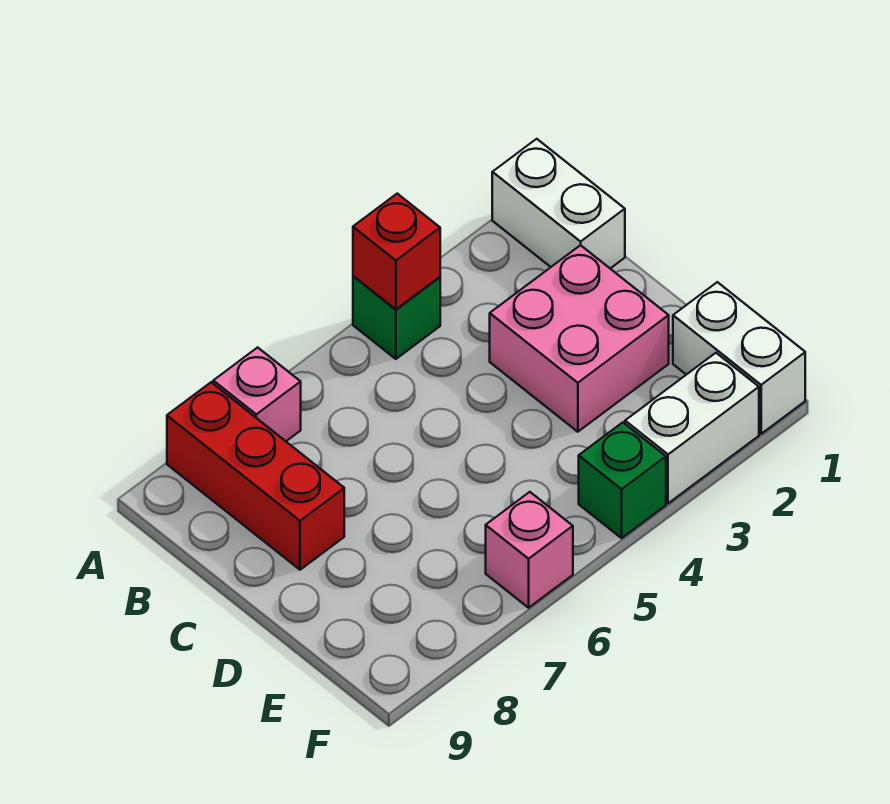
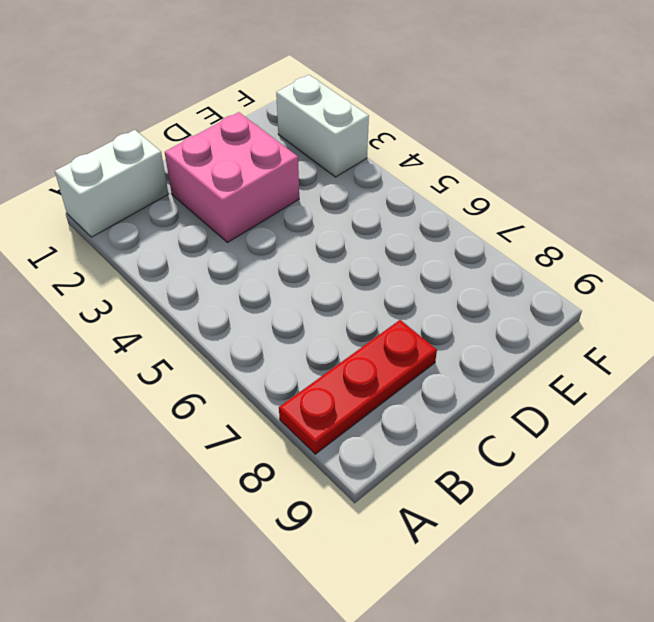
red plate A8:C8 level 1 -> red brick A8:C8 level 1
none -> green brick A4 level 1
none -> pink brick A7 level 1

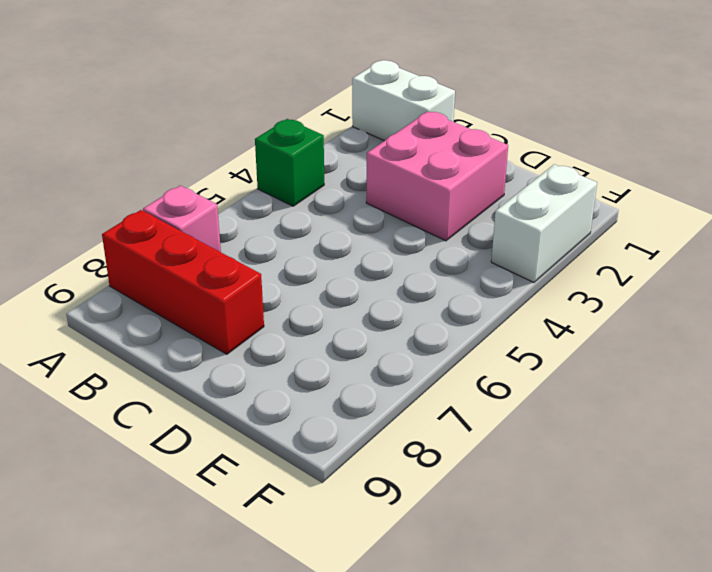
none -> white brick E1:F1 level 1
none -> green brick F4 level 1

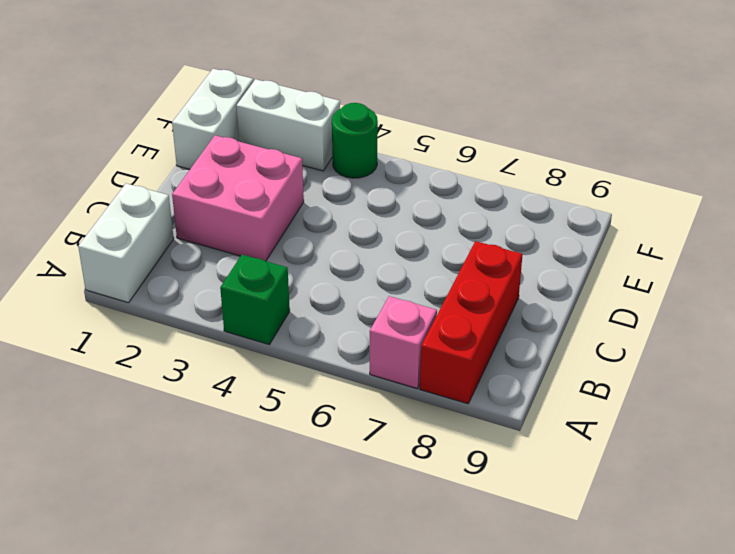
green round brick F4 level 1 -> green brick F4 level 1
none -> pink brick F6 level 1
none -> red brick A4 level 2

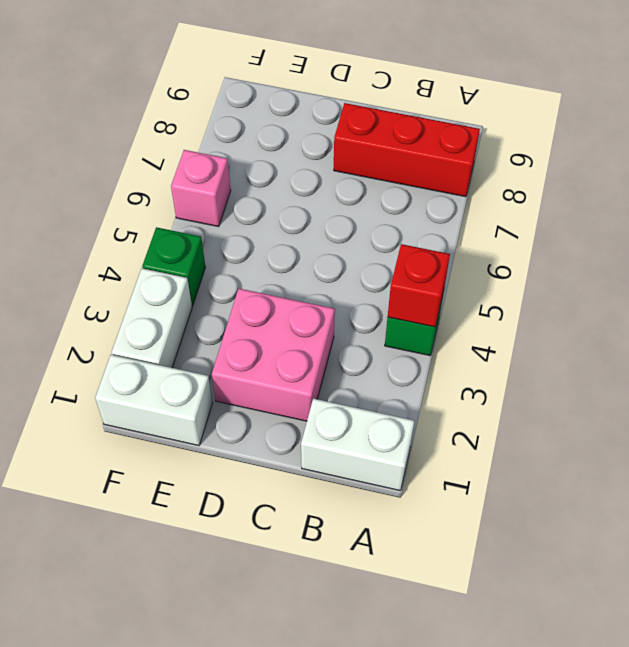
none -> pink brick A7 level 1

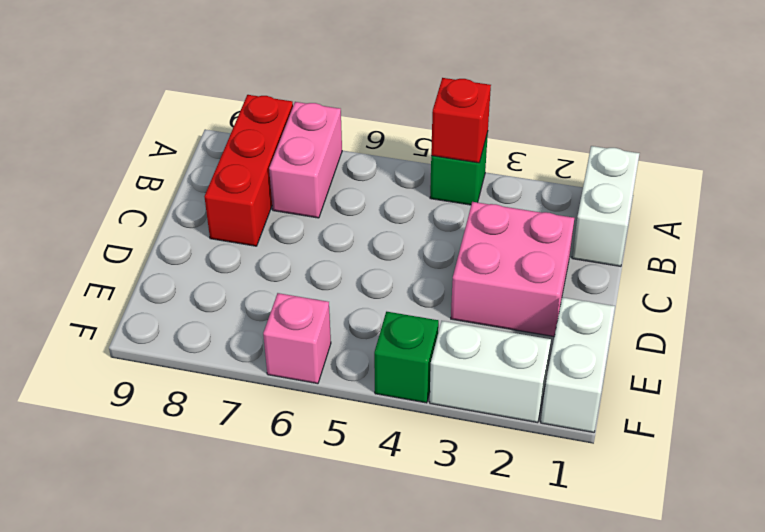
pink brick A7:B7 level 1 -> pink brick A7 level 1

